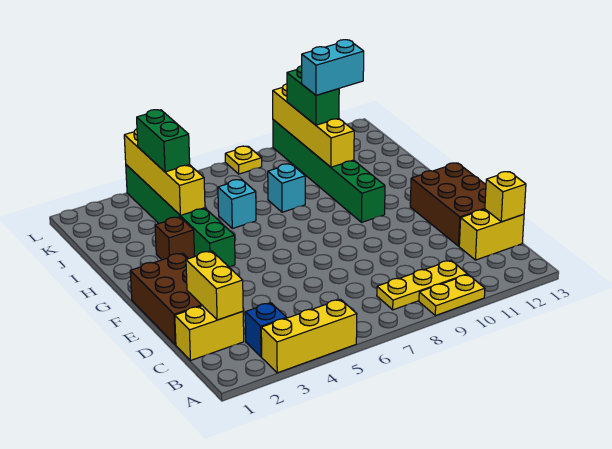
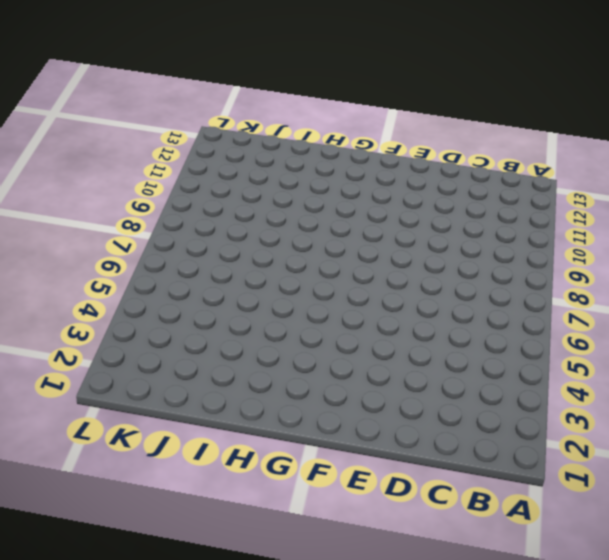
none -> yellow brick A3:A5 level 1
none -> yellow plate A9:A10 level 1
none -> blue brick B3 level 1

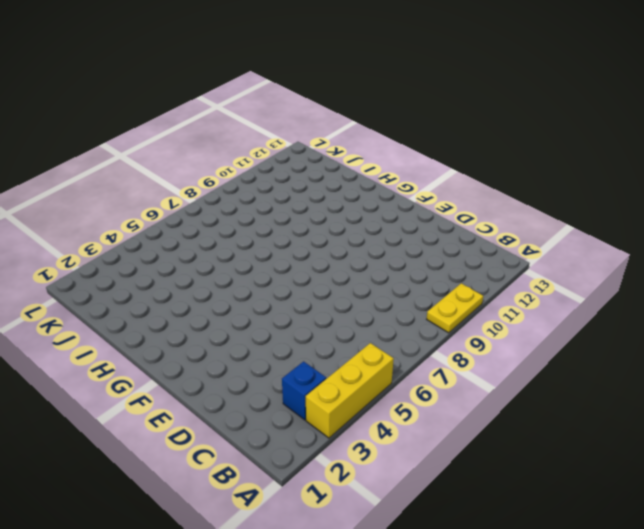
none -> yellow plate B8:B10 level 1
none -> yellow brick C1:C2 level 1
none -> yellow brick C12:C13 level 1

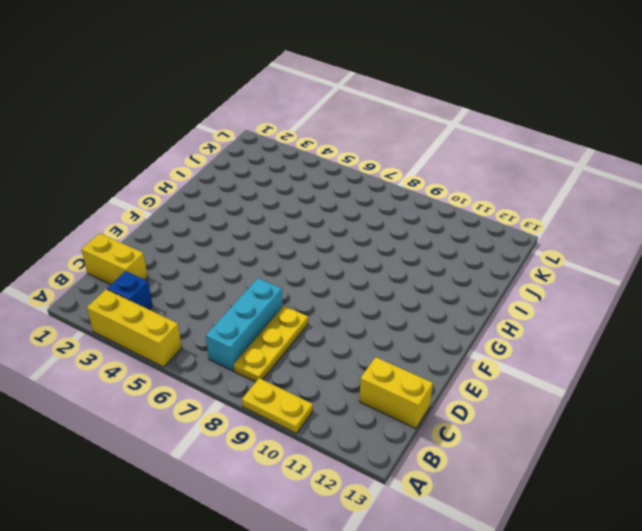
cyan brick B7:D7 level 1 -> none
yellow plate B8:D8 level 1 -> yellow plate B8:B10 level 1
none -> brown brick D1:F2 level 1
none -> brown brick D12:F13 level 1
none -> green brick G4:L4 level 1

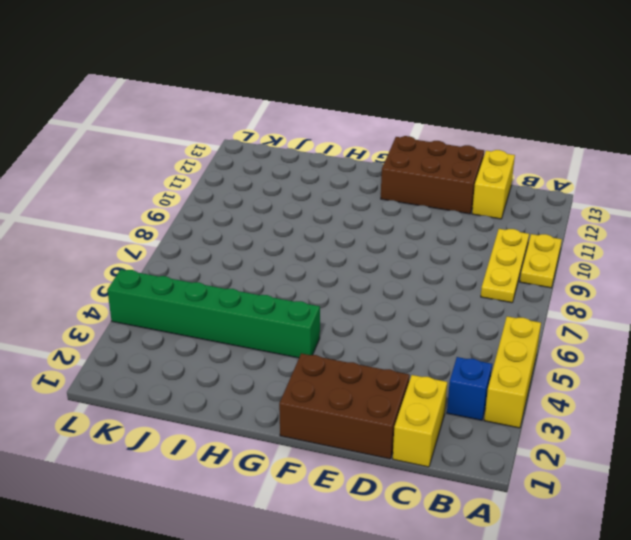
none -> green brick G10:L10 level 1
none -> brown brick H3 level 1
none -> cyan brick I6 level 1

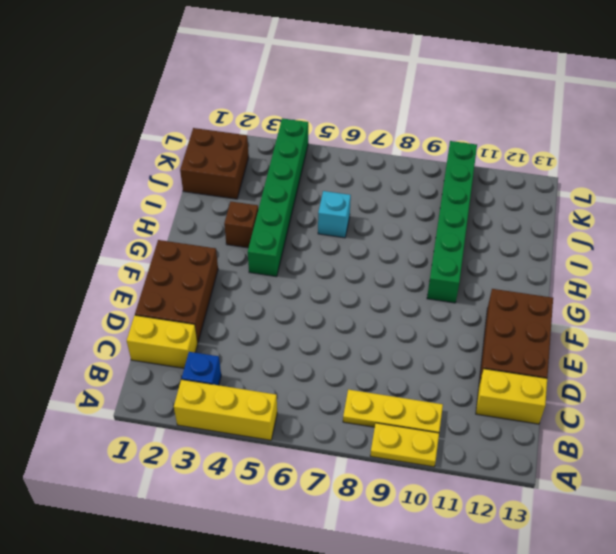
brown brick J1:K2 level 1 -> none
none -> cyan brick I8 level 1
none -> yellow plate L8 level 1
none -> yellow brick C2:D2 level 2

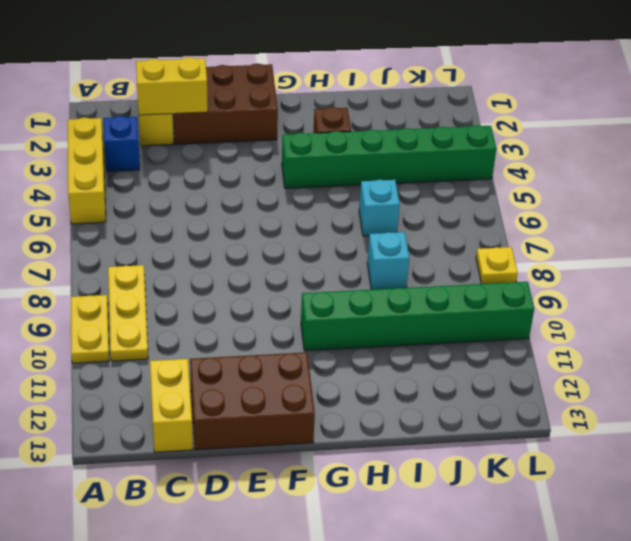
none -> yellow brick C13 level 2
none -> yellow brick I4:L4 level 2
none -> yellow brick I10:L10 level 2

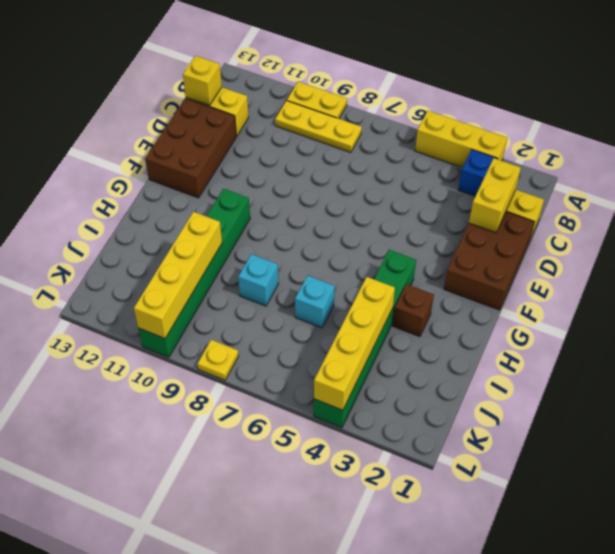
none -> green brick J4:K4 level 3
none -> green brick J10:K10 level 3
none -> cyan brick J10:J11 level 4

